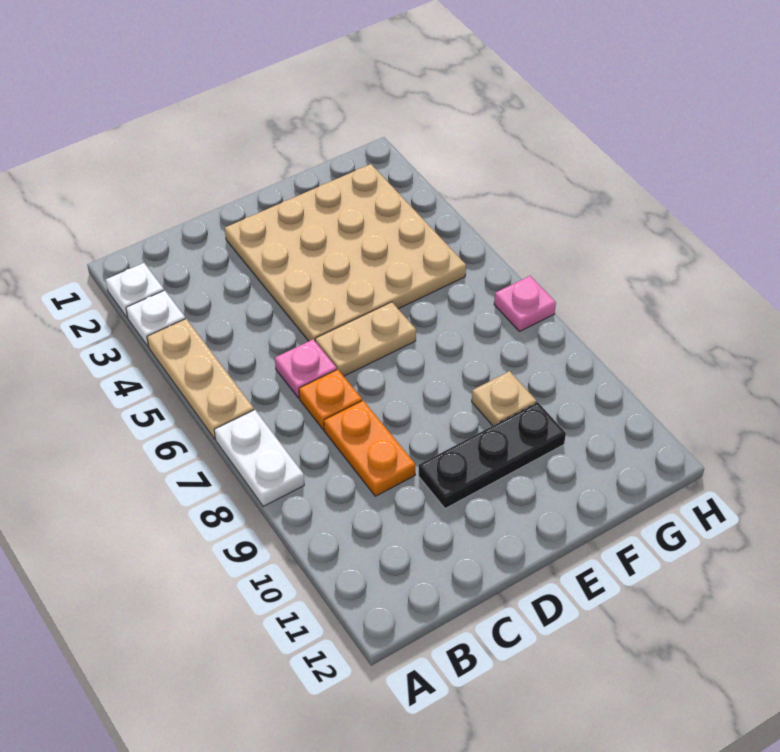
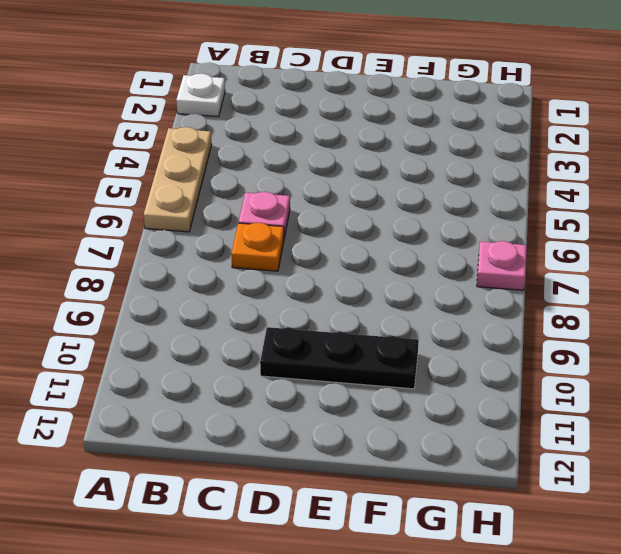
none -> white plate A3 level 1
none -> white plate A7:A8 level 1
none -> orange plate C8:C9 level 1

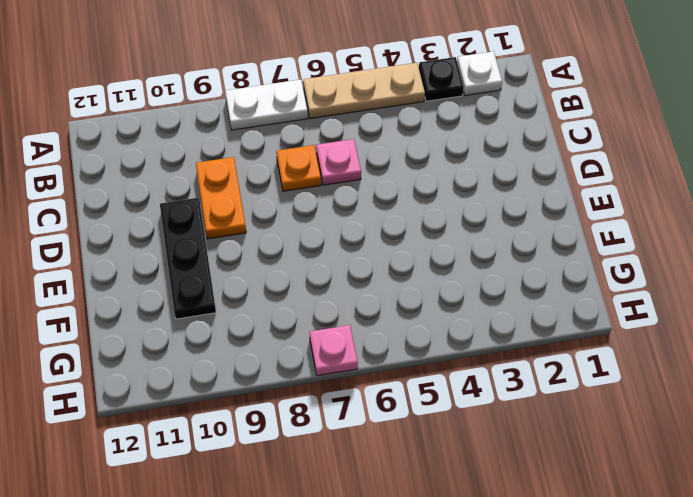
black plate A3 level 1 -> white plate A3 level 1
orange plate C9:D9 level 1 -> orange plate C8:C9 level 1
none -> tan plate D2:G5 level 1
none -> tan plate D6:E6 level 1
none -> tan plate F9 level 1

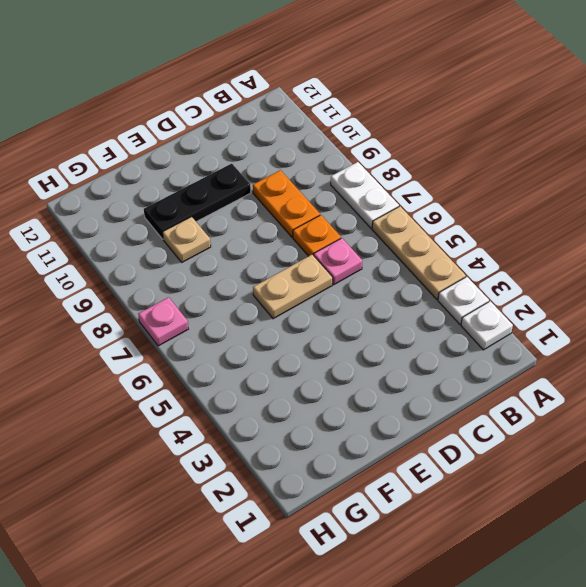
none -> tan plate D2:G5 level 1

